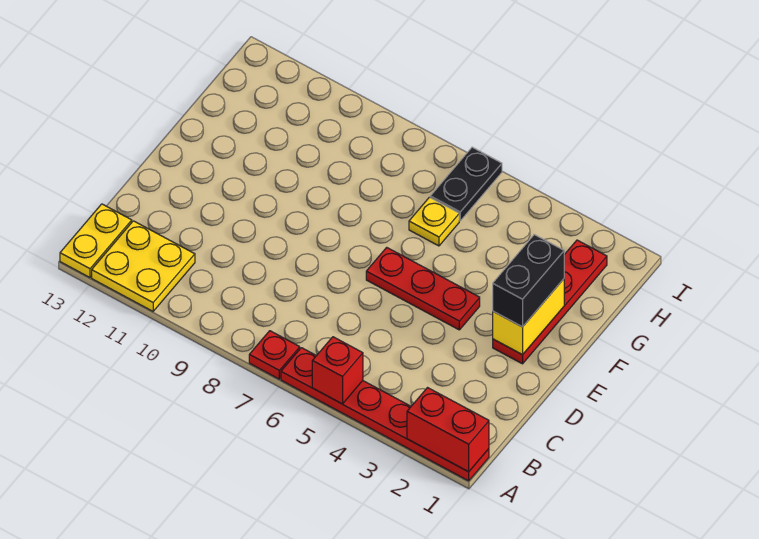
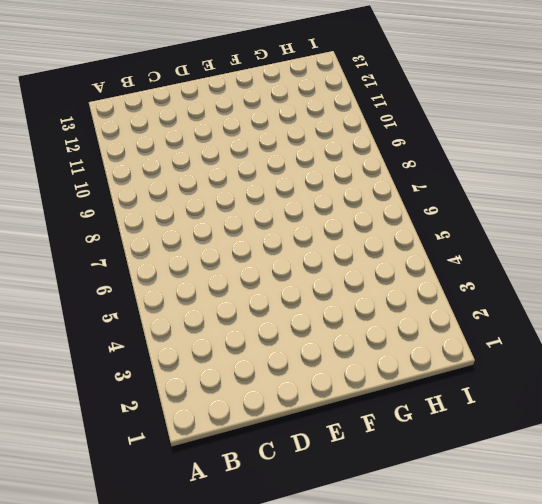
none -> red plate A1:A6 level 1
none -> red plate A7 level 1
none -> yellow plate A11:B12 level 1

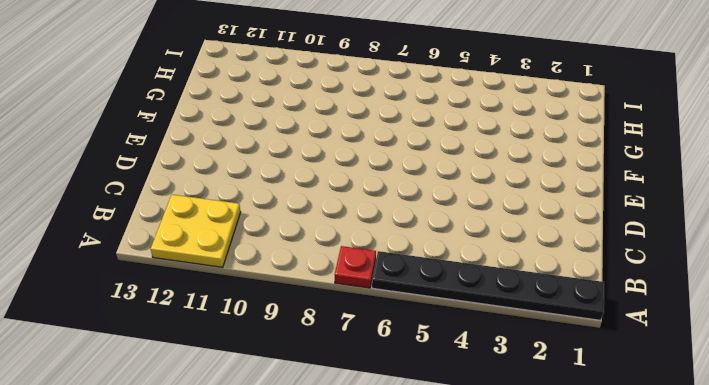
black plate A1:A6 level 1 -> red plate A1:A6 level 1
none -> yellow plate A13:B13 level 1
none -> red plate E2:H2 level 1
none -> red plate E4:E6 level 1

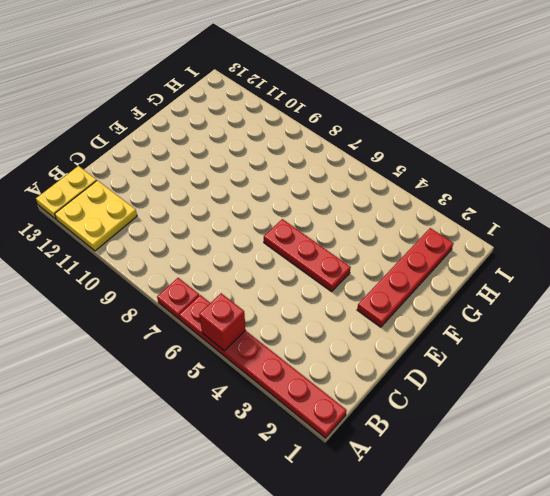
none -> yellow plate G6 level 1
none -> black plate H6:I6 level 1
none -> red brick A1:A2 level 2

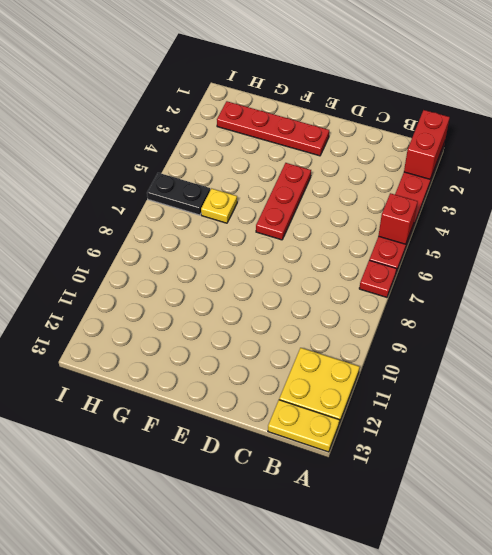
none -> yellow brick E2:F2 level 2
none -> black brick E2:F2 level 3

